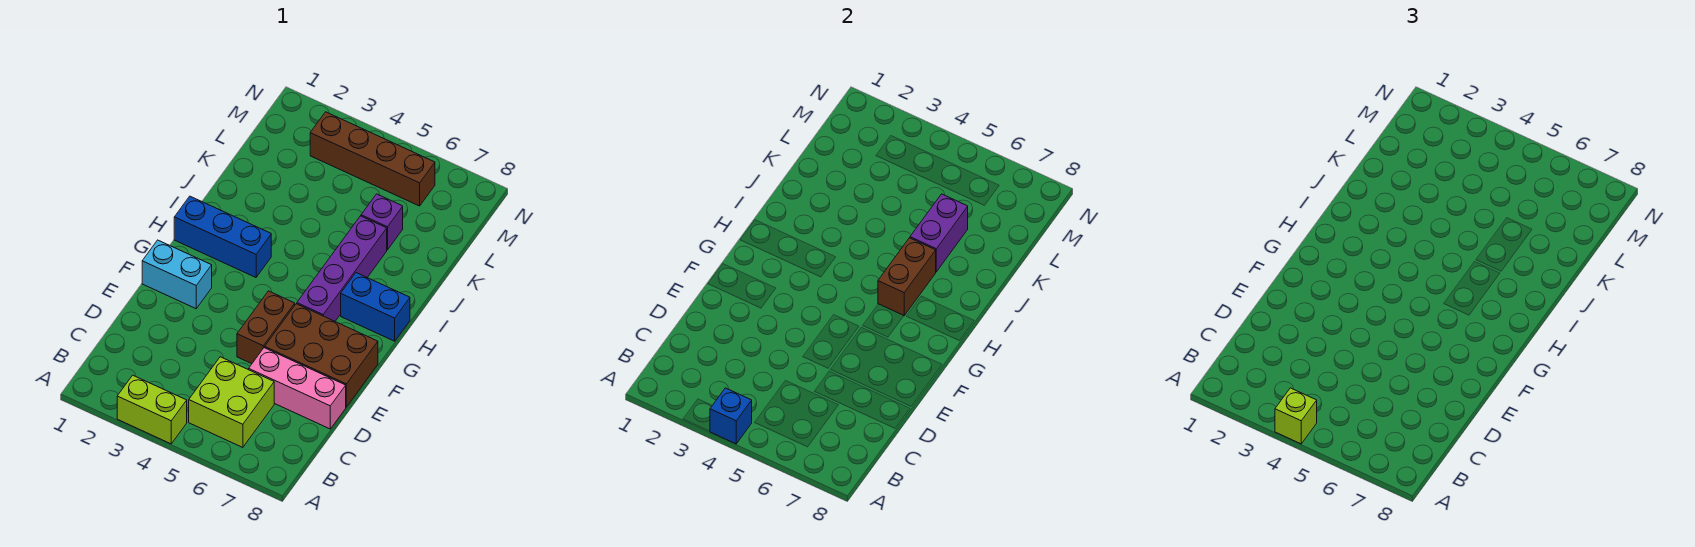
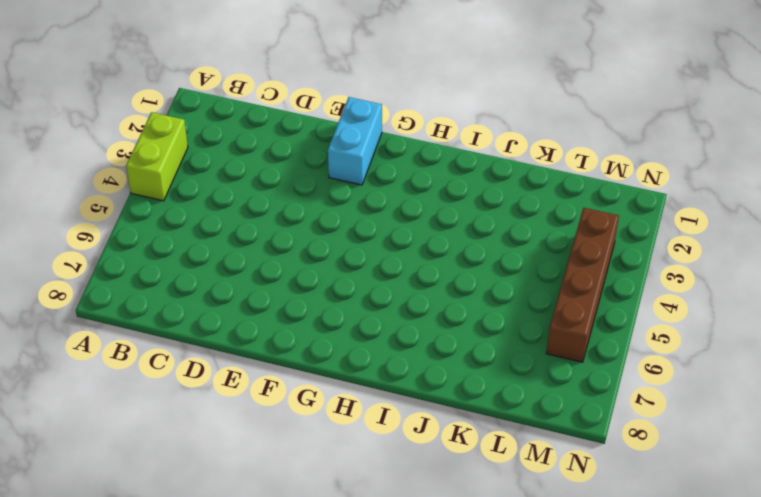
none -> lime brick B5:C6 level 1
none -> pink brick D6:D8 level 1
none -> brown brick E5:F5 level 1

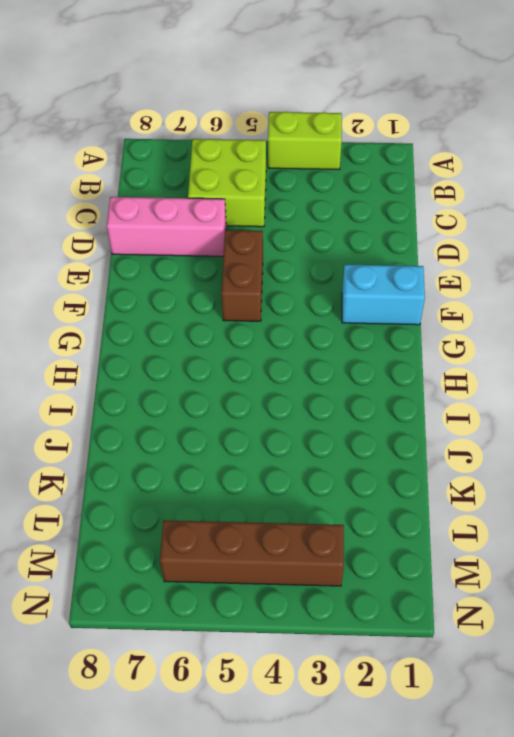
none -> brown brick E6:F8 level 1
none -> purple brick G6:J6 level 1
none -> blue brick H1:H3 level 1

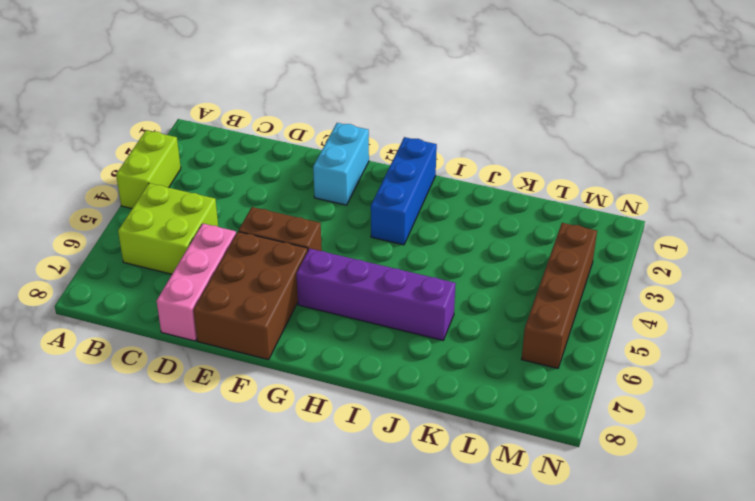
none -> blue brick H7:H8 level 1
none -> purple brick K6 level 1
none -> blue brick A4 level 2

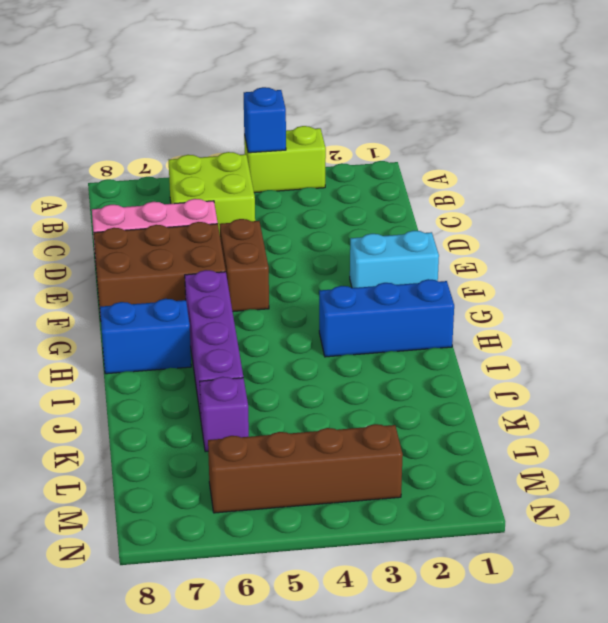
none -> brown brick H6:I6 level 2
none -> purple brick J6:K6 level 2
none -> lime brick A4 level 3

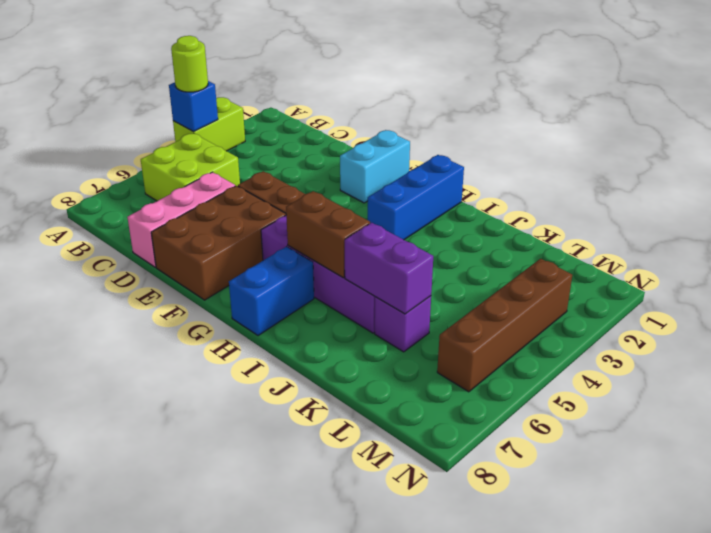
lime round brick A4 level 3 -> lime brick A4 level 3

